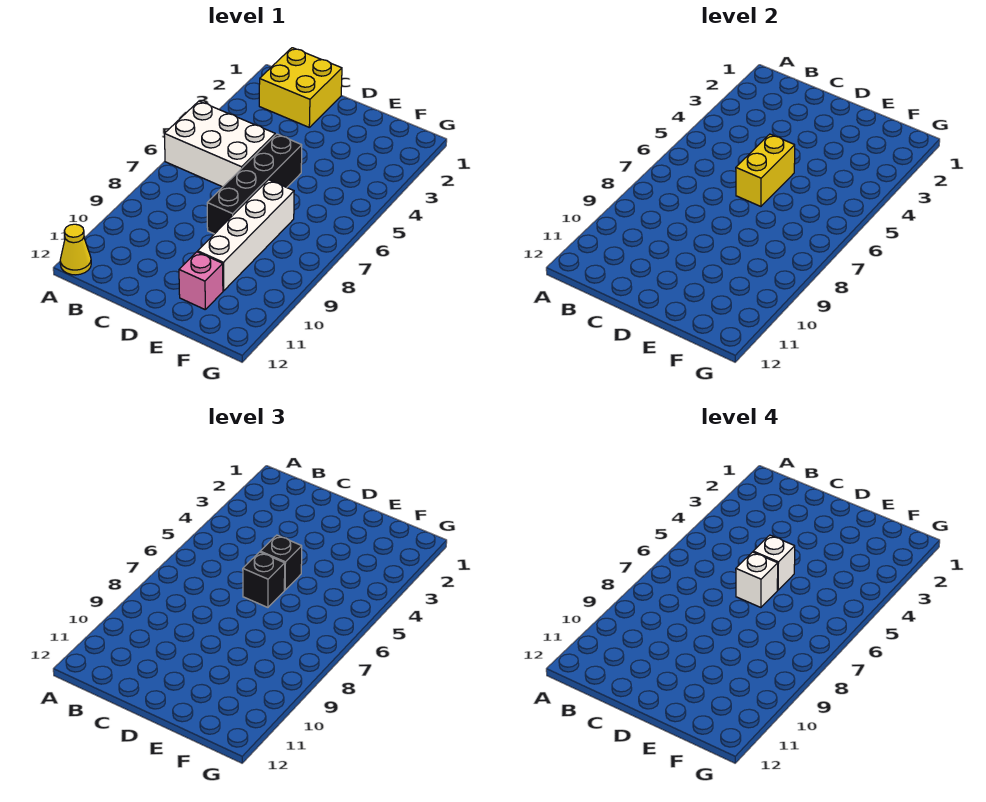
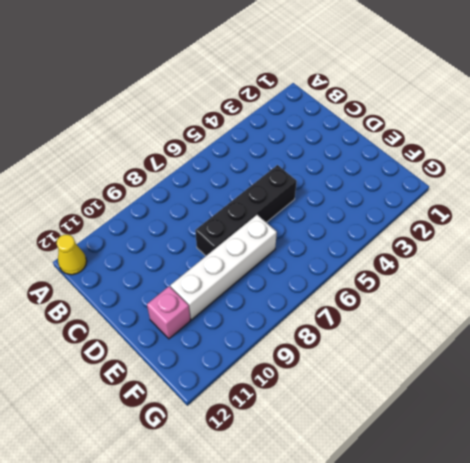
none -> white brick A5:C6 level 1
none -> yellow brick B1:C2 level 1

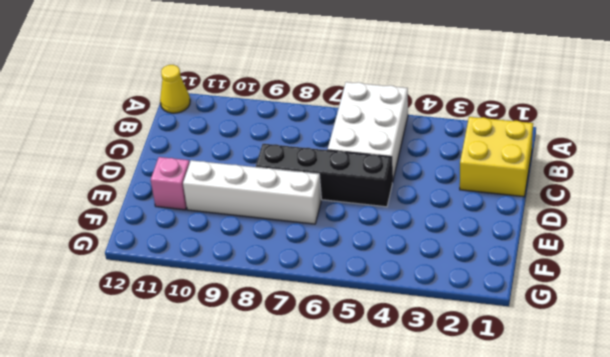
none -> yellow brick D5:D6 level 2
none -> black brick D5 level 3

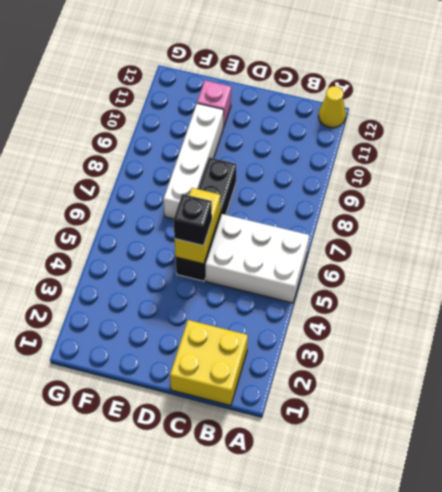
none -> black brick D6 level 3
none -> white brick D5 level 4

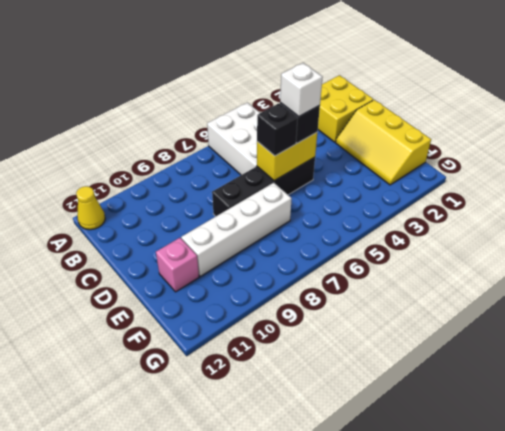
yellow slope D1:F2 level 1 top 1 -> none
none -> white brick D6 level 4

